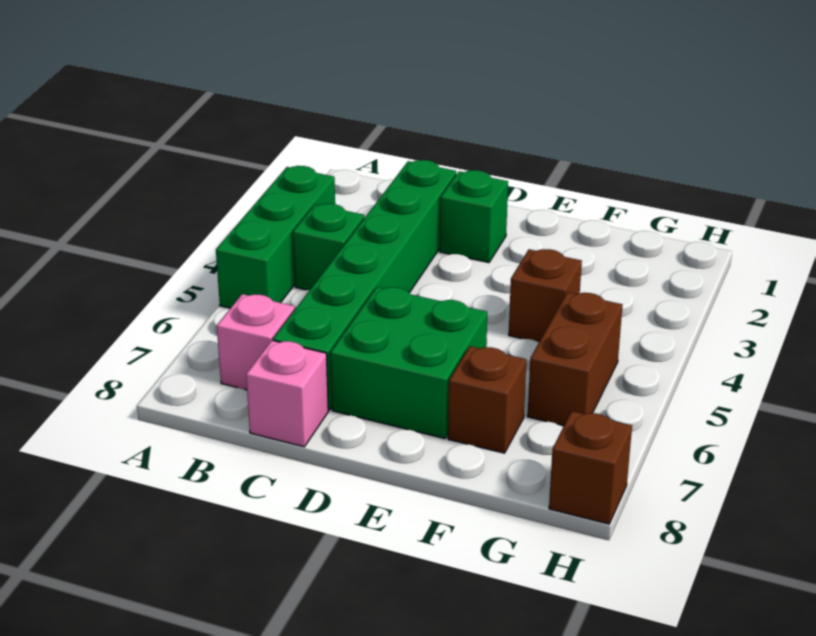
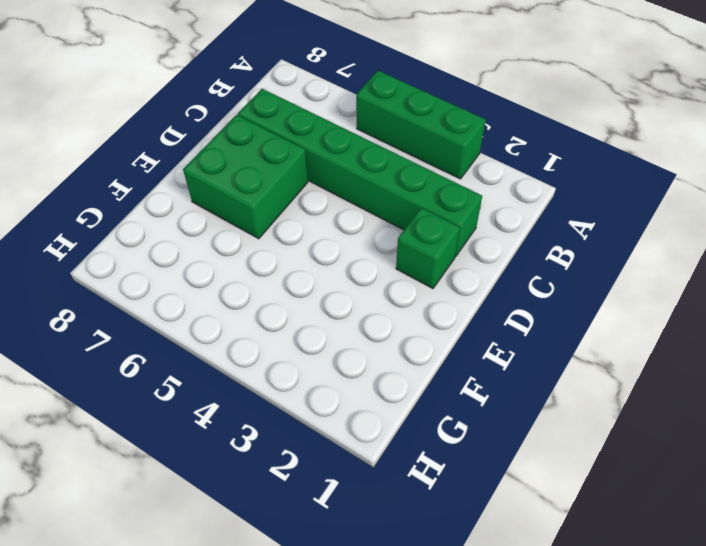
none -> green brick B4 level 1
none -> pink brick B7 level 1

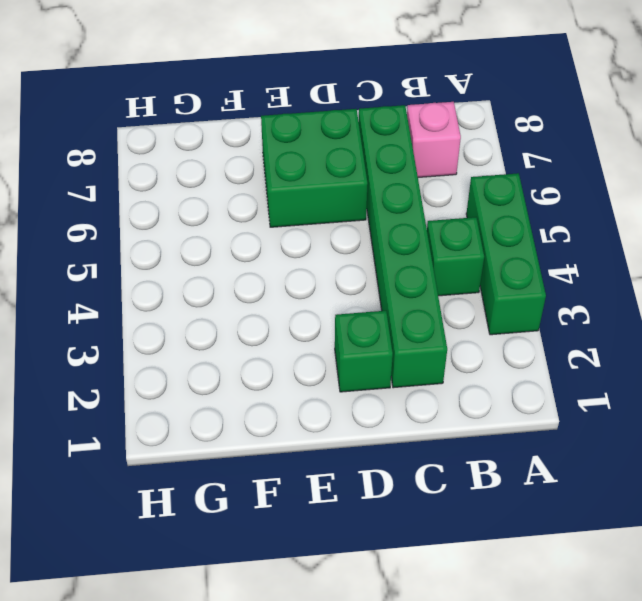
none -> pink brick C8 level 1
none -> brown brick F4 level 1

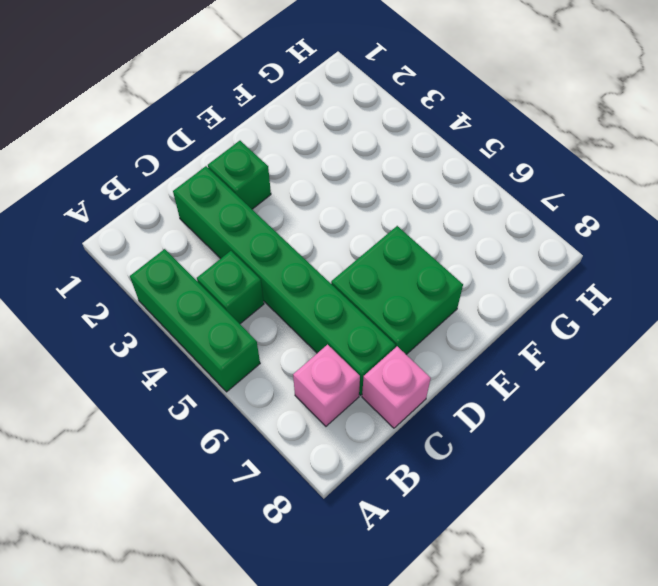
none -> brown brick F4 level 1
none -> brown brick F7 level 1

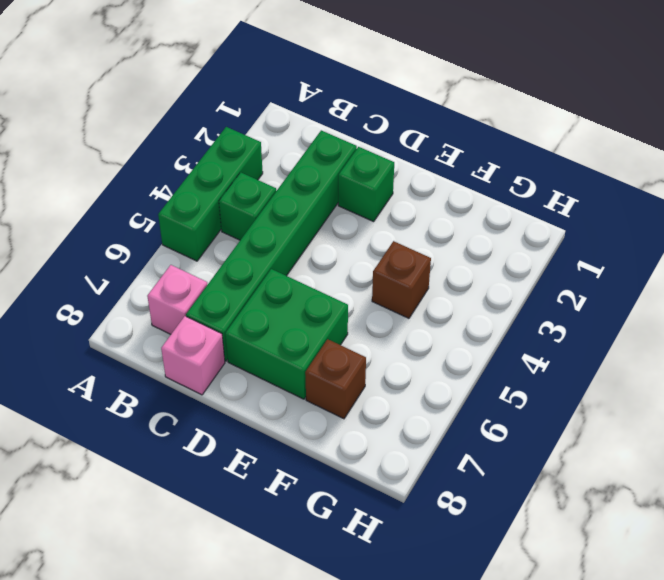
none -> brown brick G5:G6 level 1
none -> brown brick H8 level 1

